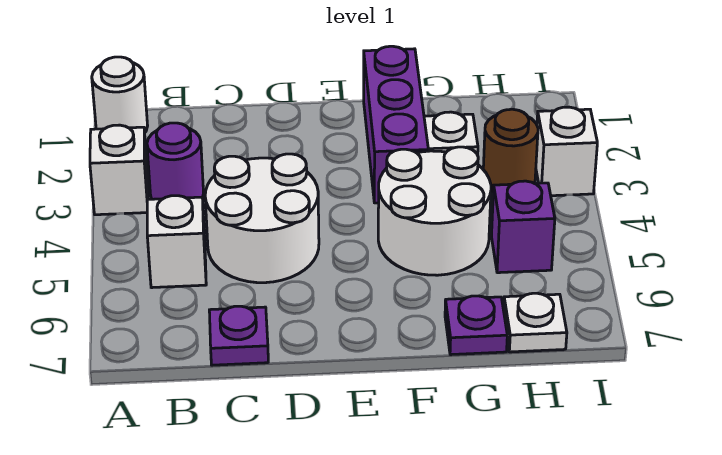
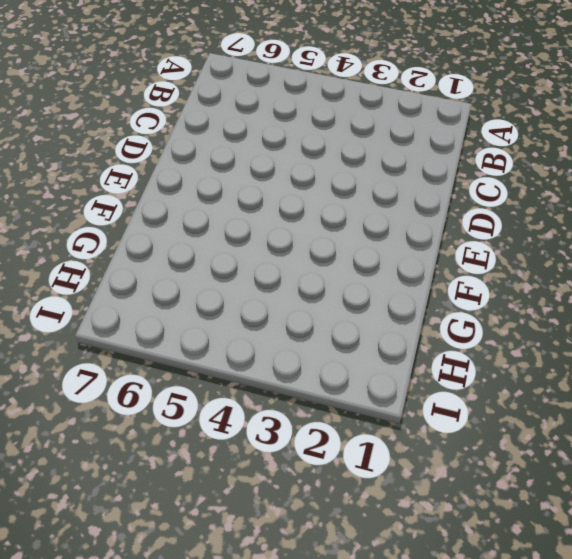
none -> white round brick A1 level 1
none -> white brick A3 level 1
none -> purple round brick B3 level 1

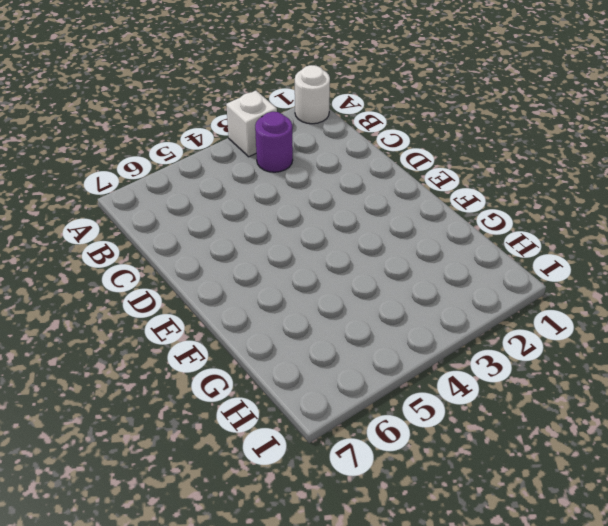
none -> white brick B5 level 1
none -> white round brick C4:D5 level 1
none -> purple plate C7 level 1

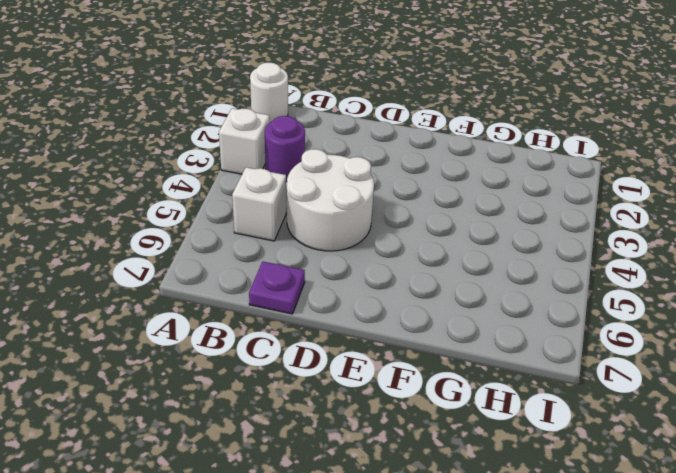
none -> purple brick F1:F3 level 1
none -> white round brick F4:G5 level 1
none -> white plate G2 level 1

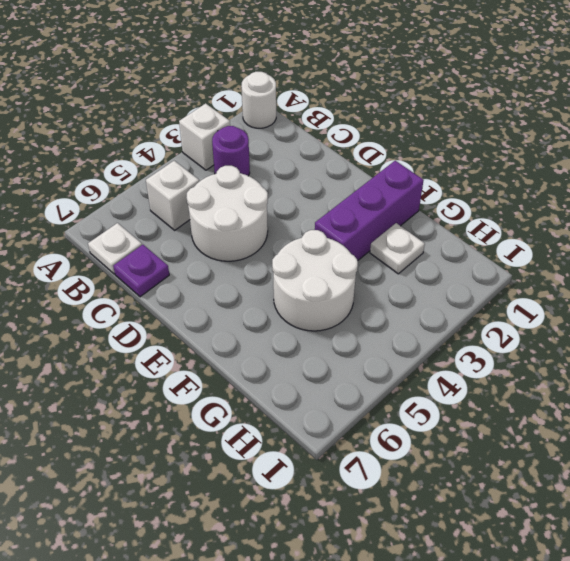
white plate B7 level 1 -> white plate H7 level 1
none -> purple plate G7 level 1
none -> brown round brick H3 level 1
none -> purple brick H5 level 1

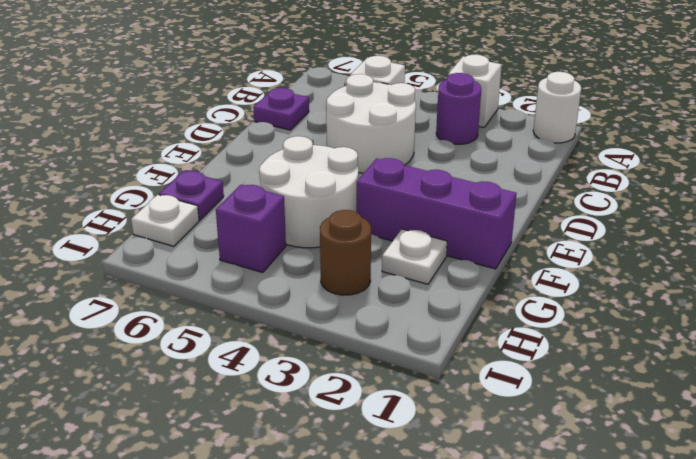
none -> white brick I3 level 1

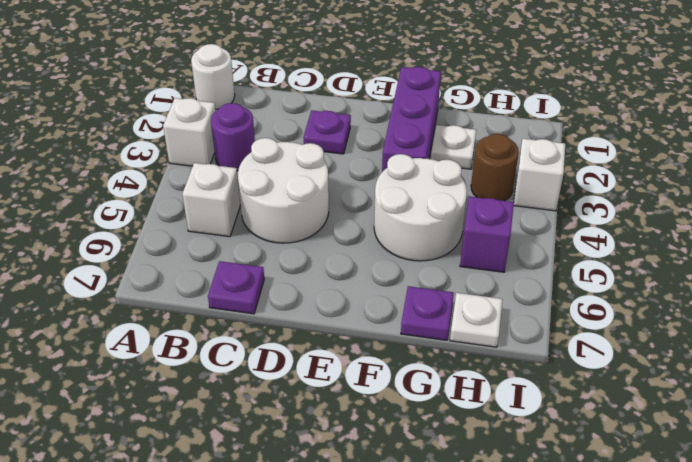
purple plate D2 level 1 -> none

